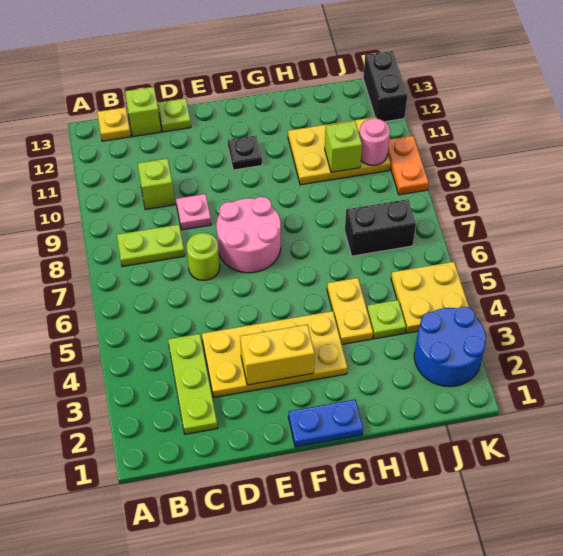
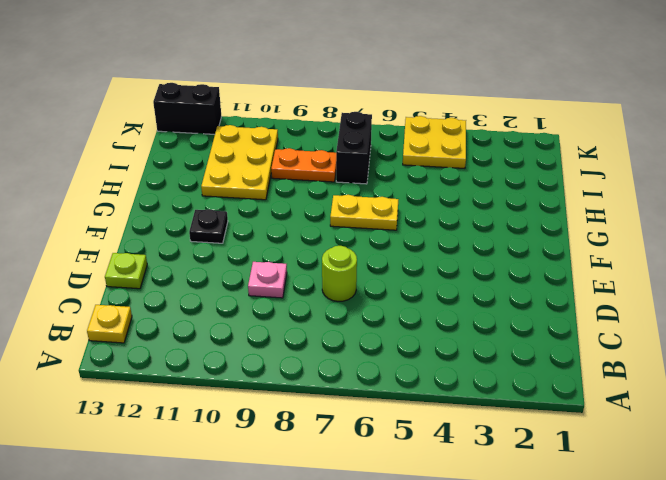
yellow plate G6:G7 level 1 -> yellow plate H4:H5 level 1
orange plate I8:I9 level 1 -> orange plate K9:K10 level 1
none -> lime plate B8:C8 level 1
none -> lime plate C2:C4 level 1
none -> lime brick C10 level 1

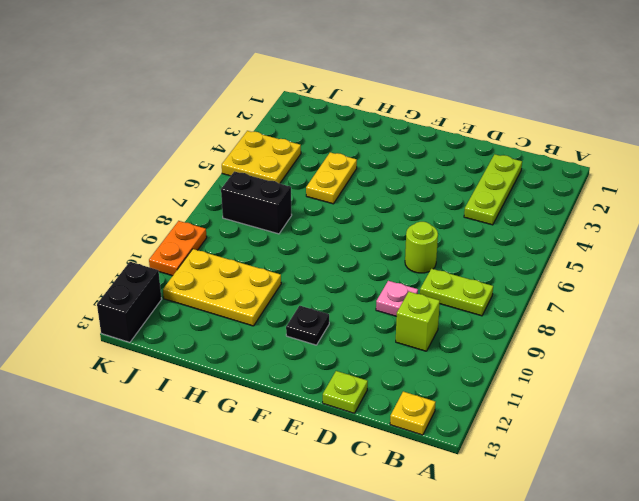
none -> lime brick C13 level 1
none -> yellow plate D3:G4 level 1
none -> pink round brick E7:F8 level 1

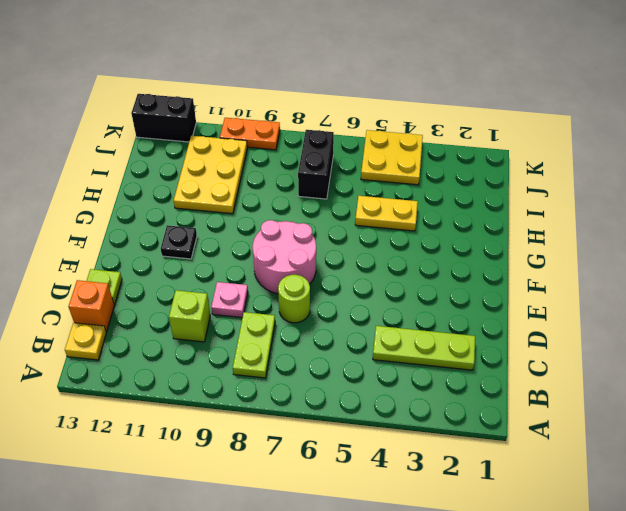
orange brick C13 level 1 -> lime brick C13 level 1
none -> yellow plate D3:G4 level 1
none -> blue plate F1:G1 level 1
none -> lime plate I4 level 1

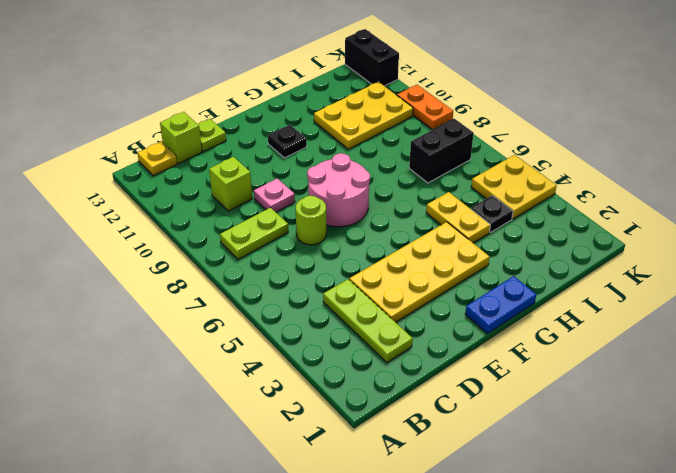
black plate I4 level 1 -> lime plate I4 level 1
none -> blue round brick J2:K3 level 1
none -> yellow brick E3:F3 level 2
none -> lime brick I10 level 2

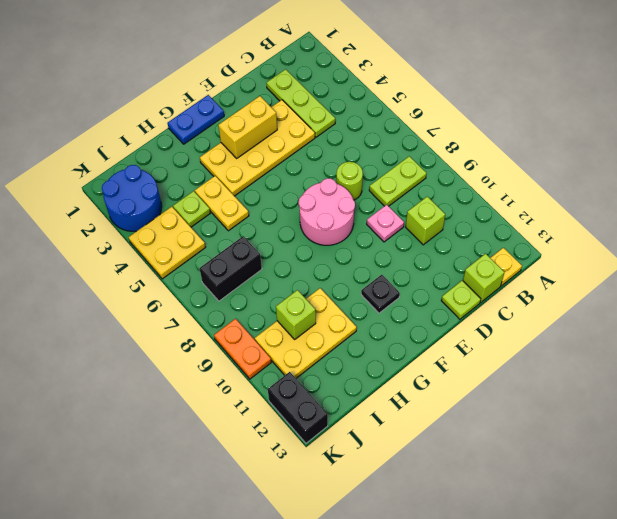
none -> pink round brick J10 level 2

